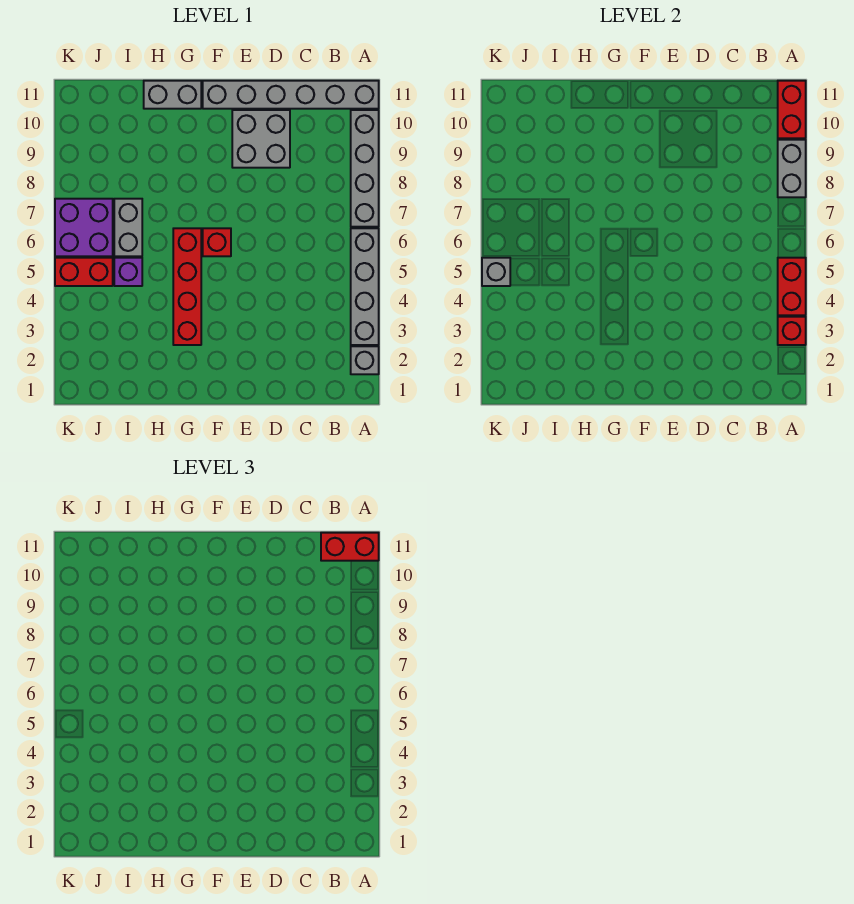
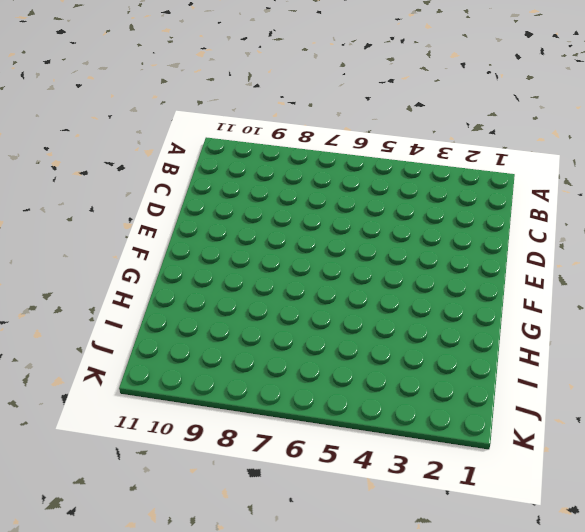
none -> grey brick A2 level 1
none -> grey brick A3:A6 level 1
none -> grey brick A7:A10 level 1

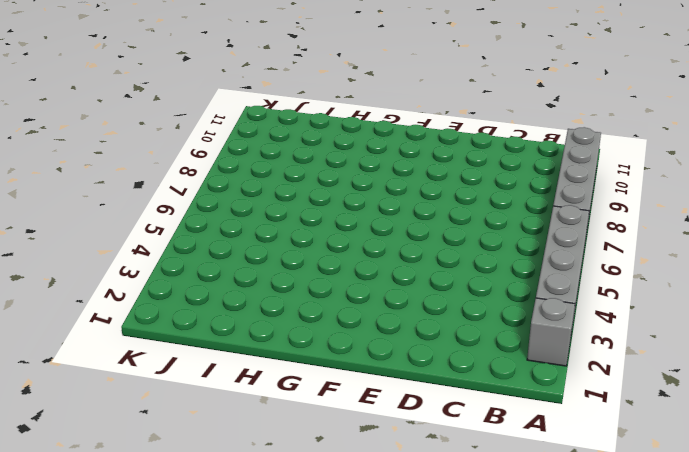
none -> grey brick A11:F11 level 1
none -> grey brick D9:E10 level 1
none -> red brick F6 level 1

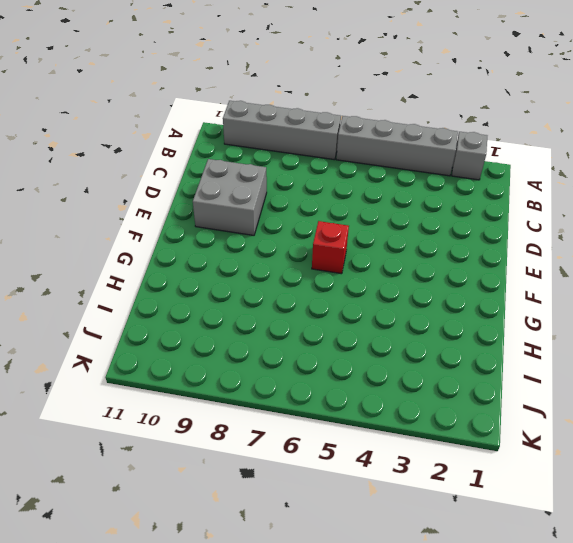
none -> grey brick A11:F11 level 1
none -> red brick G3:G6 level 1
none -> grey brick G11:H11 level 1

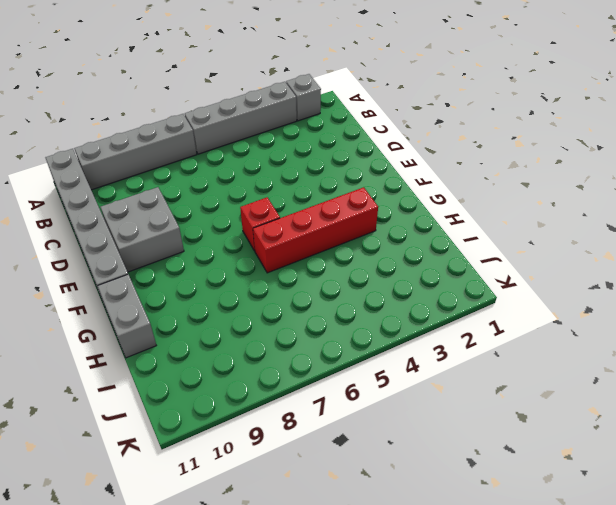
none -> purple brick I5 level 1
none -> grey brick I6:I7 level 1
none -> red brick J5:K5 level 1

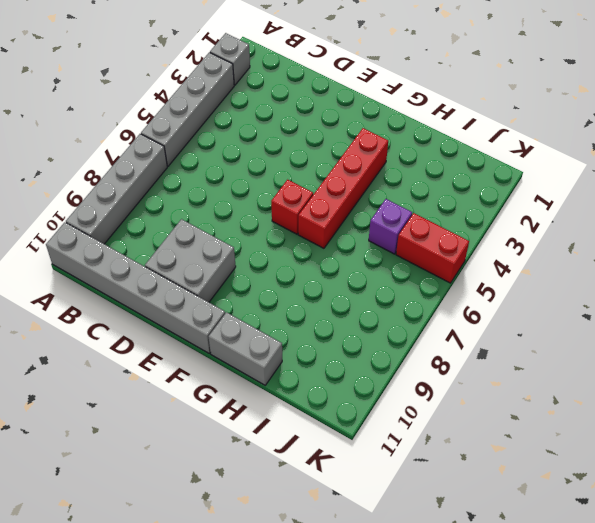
none -> grey brick I6:I7 level 1
none -> purple brick J6:K7 level 1
none -> red brick A3 level 2

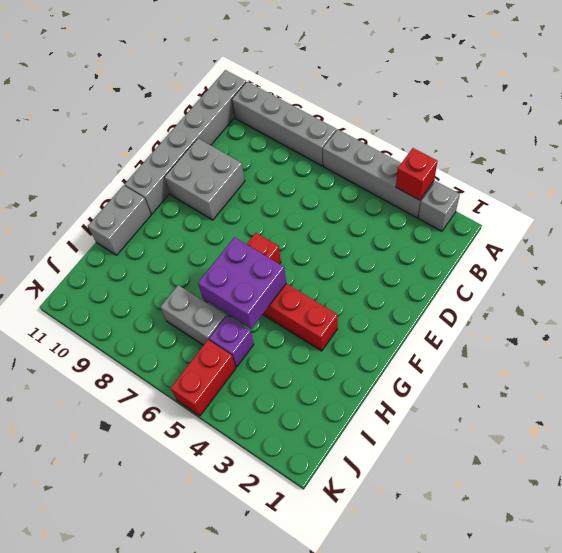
purple brick G5:H6 level 2 -> purple brick J6:K7 level 1
none -> red brick A4:A5 level 2
none -> grey brick A8:A9 level 2
none -> red brick A10:A11 level 2

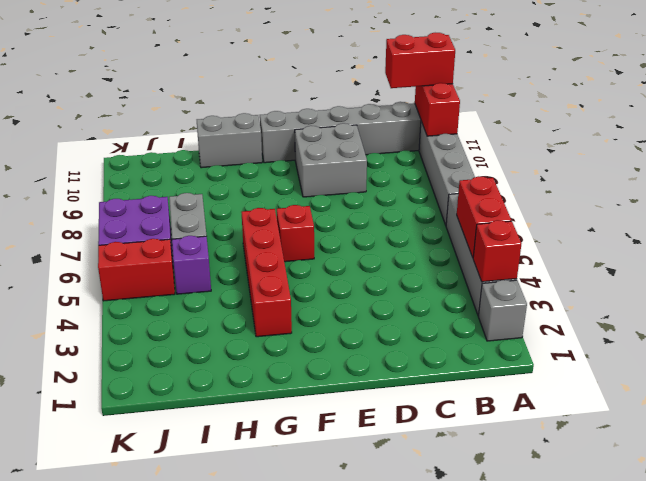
none -> grey brick A8:A9 level 2
none -> grey brick K5 level 2

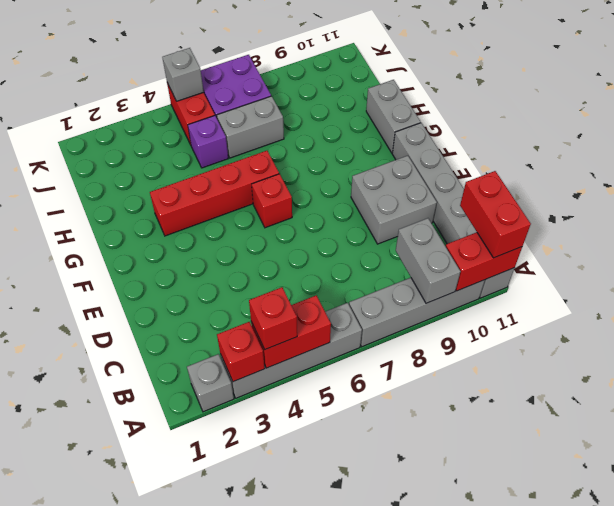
red brick A4 level 3 -> none
grey brick A9:B9 level 2 -> grey brick A8:A9 level 2

